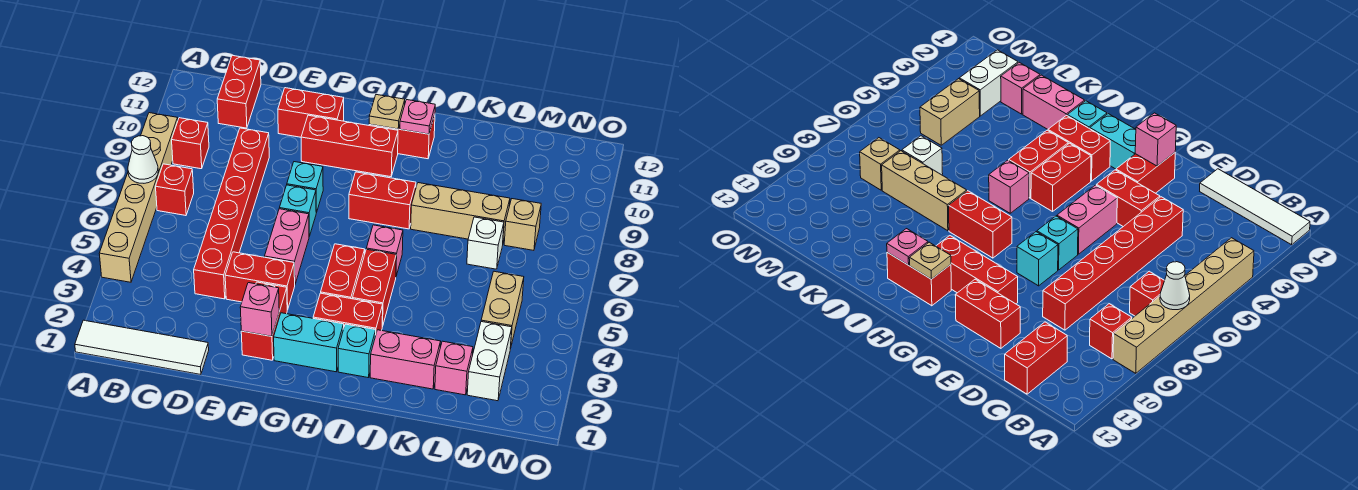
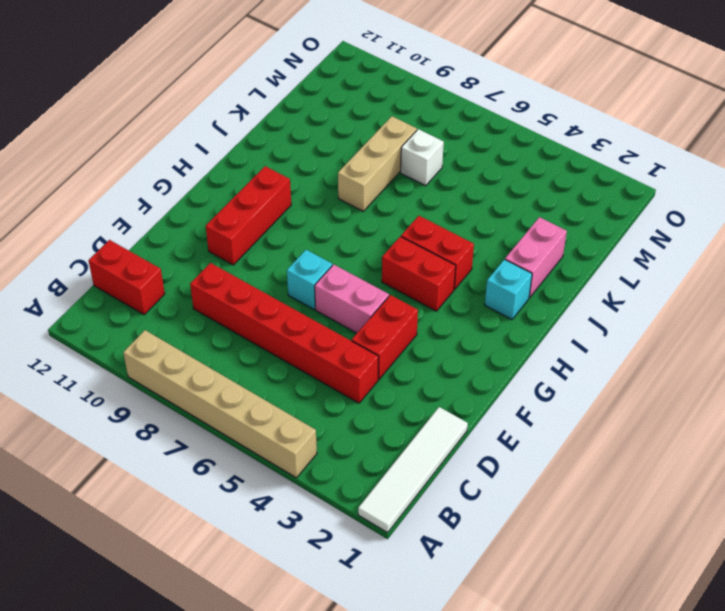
none -> red brick B7 level 1
none -> red brick B9 level 1
none -> red brick E11:F11 level 1
none -> red brick F2:F3 level 1

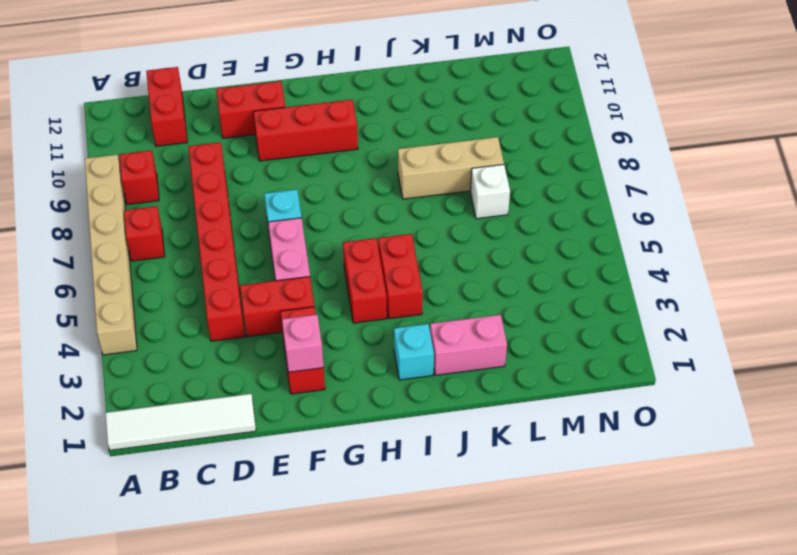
none -> cyan brick F8 level 1
none -> cyan brick G2:H2 level 1
none -> red brick H3:I3 level 1
none -> red brick H8:I8 level 1

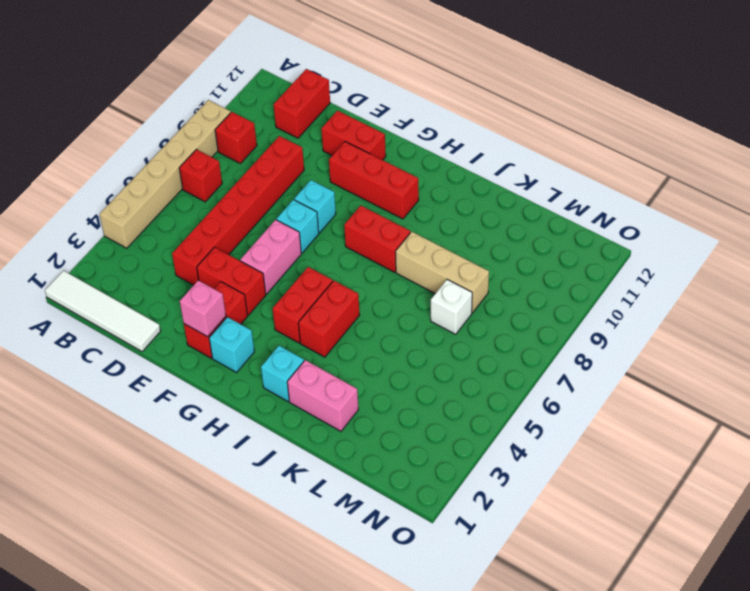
cyan brick G2 level 1 -> cyan brick G2:H2 level 1
none -> red brick H3:I3 level 1
none -> red brick H11:I11 level 1
none -> pink brick I6 level 1
none -> pink brick L2 level 1

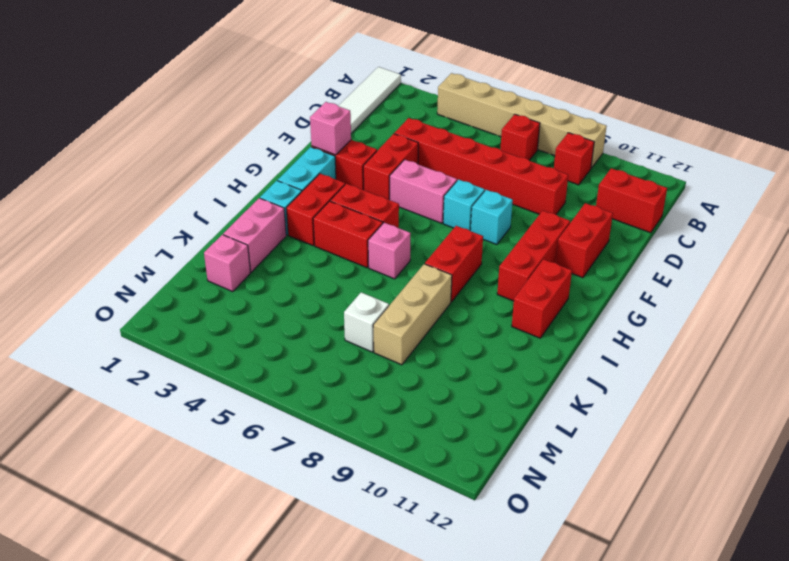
none -> white brick M2:M3 level 1
none -> tan brick M4:M5 level 1
none -> tan brick M8 level 1
none -> white cone A7 level 2

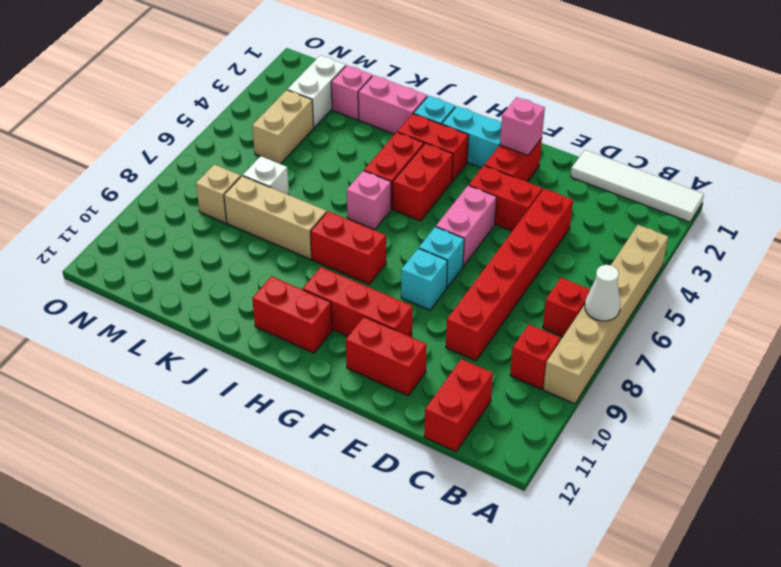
none -> tan plate H11 level 2
none -> pink plate I11 level 2

